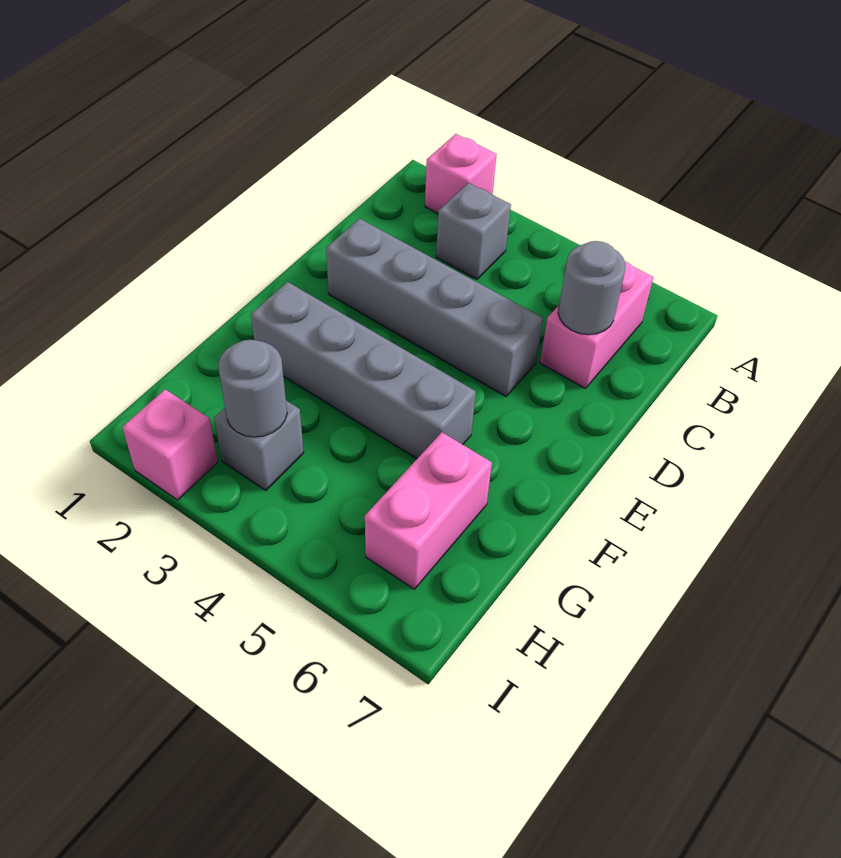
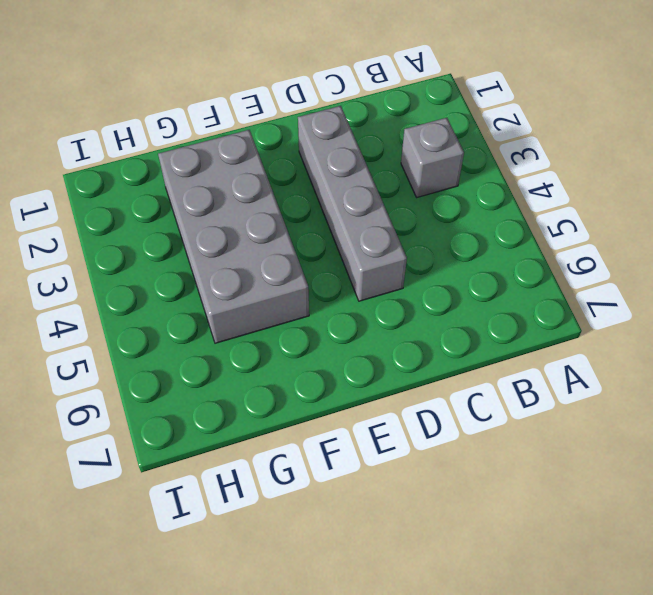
grey brick F2:G5 level 1 -> grey brick F2:F5 level 1
none -> pink brick A2 level 1
none -> pink brick B6:C6 level 1

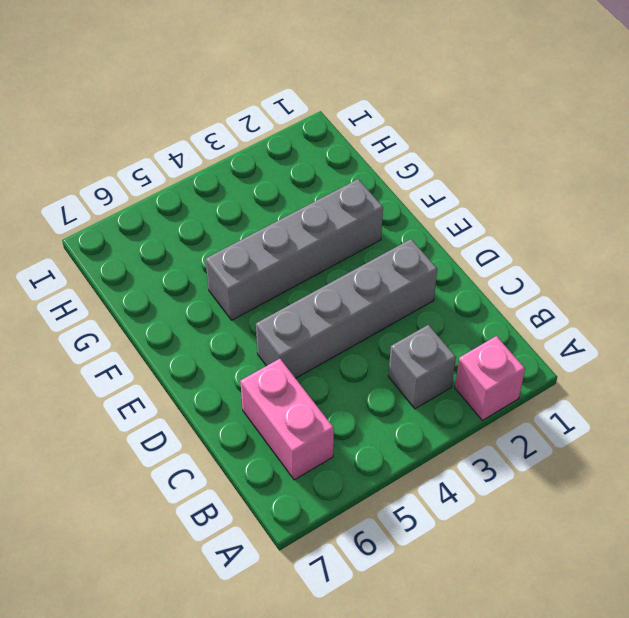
none -> pink brick G6:H6 level 1
none -> grey brick H3 level 1

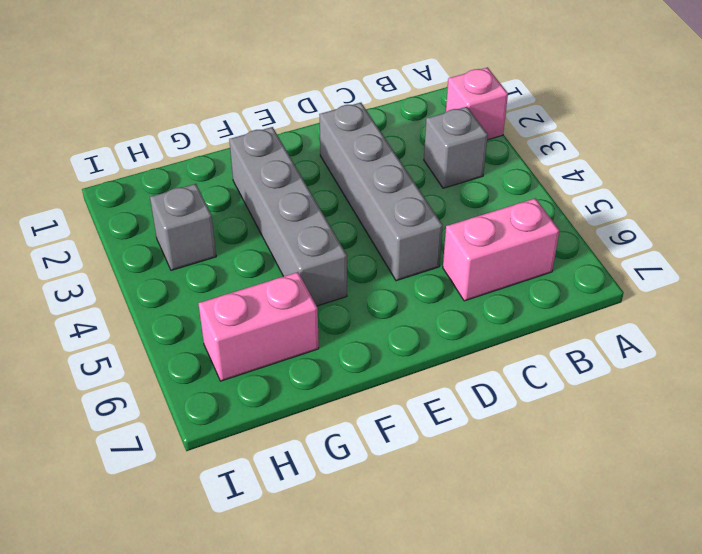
none -> pink brick I2 level 1
none -> grey round brick C6 level 2

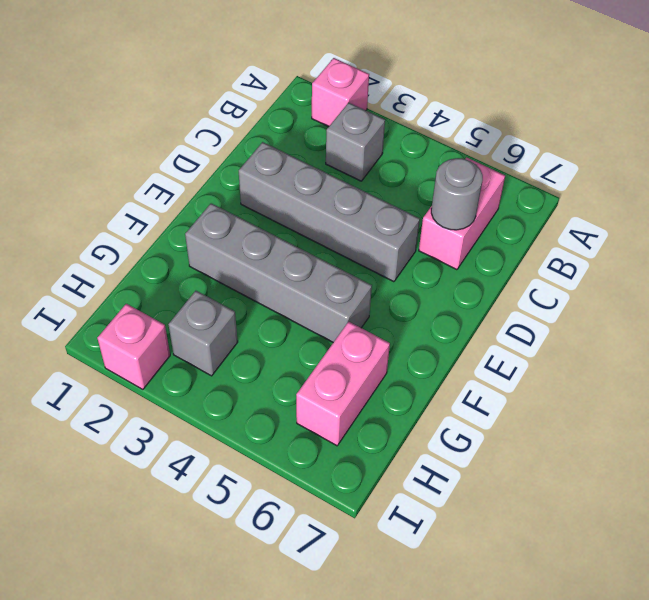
none -> grey round brick H3 level 2

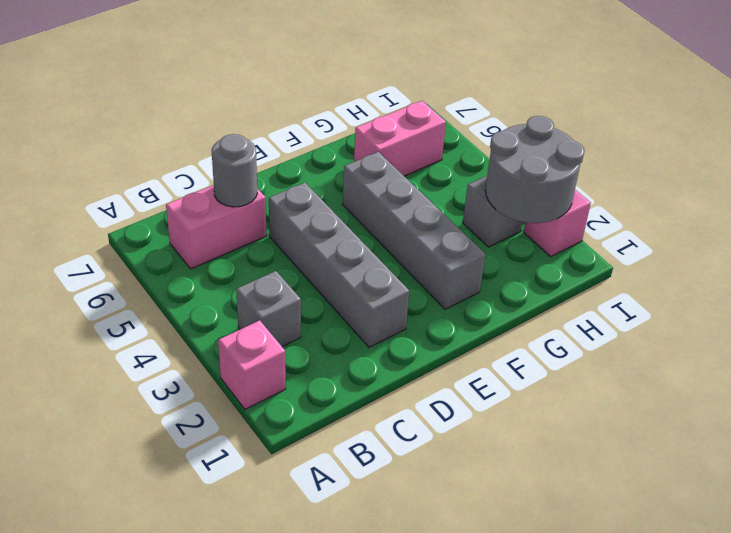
grey round brick H2:I3 level 2 -> grey round brick H3 level 2

